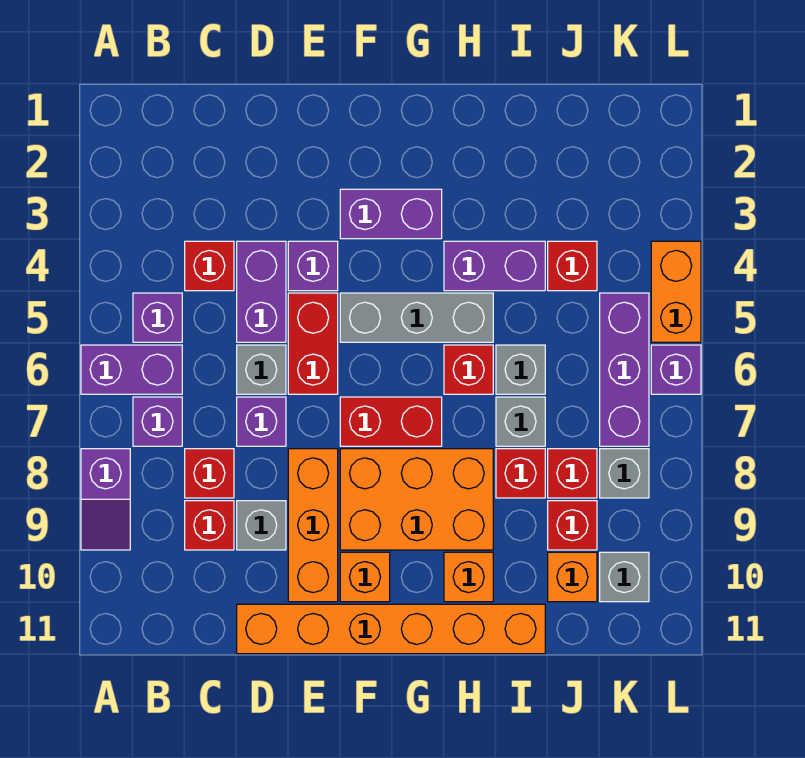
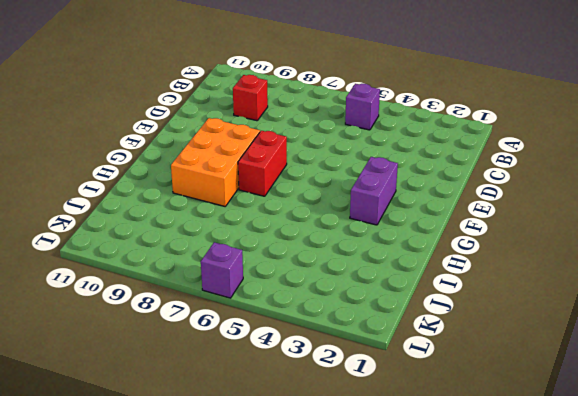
none -> purple brick A6:B6 level 1
none -> purple slope A8:A9 level 1 top 8
none -> purple brick B7 level 1
none -> red brick C4 level 1

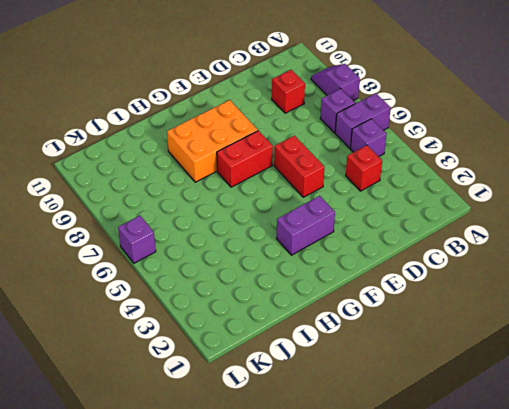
none -> red brick C8 level 1
none -> purple brick D4:D5 level 1
none -> grey brick D6 level 1
none -> purple brick D7 level 1

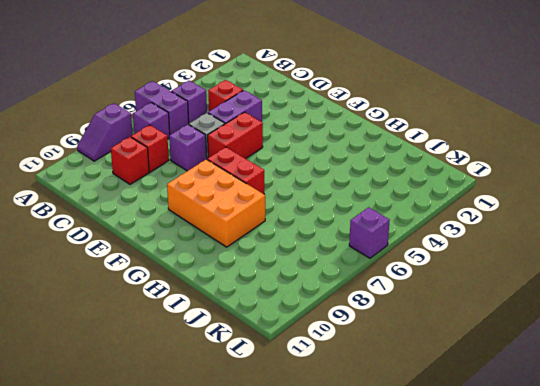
none -> grey brick D9 level 1
none -> orange brick D11:I11 level 1
none -> purple brick E4 level 1
none -> orange brick E8:E10 level 1

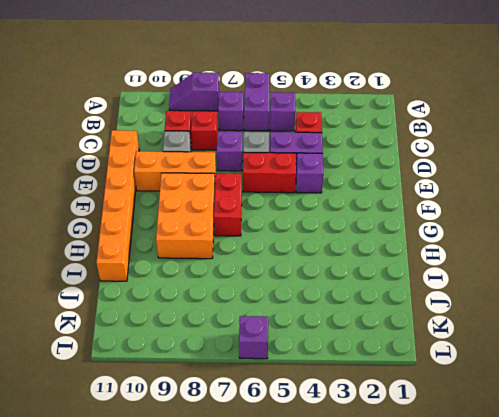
none -> purple brick F3:G3 level 1
none -> grey brick F5:H5 level 1
none -> orange brick F10 level 1
none -> purple brick H4:I4 level 1

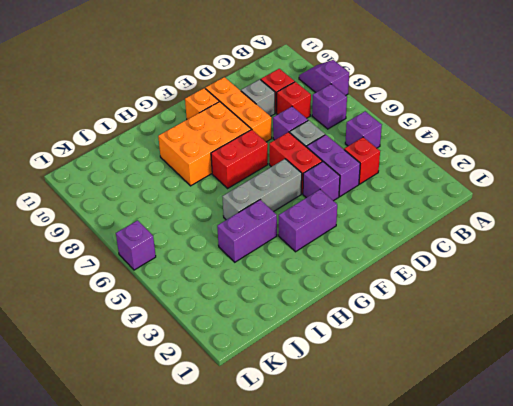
none -> purple brick A6:B6 level 1
none -> orange brick D11:I11 level 1
none -> red brick H6 level 1
none -> orange brick H10 level 1

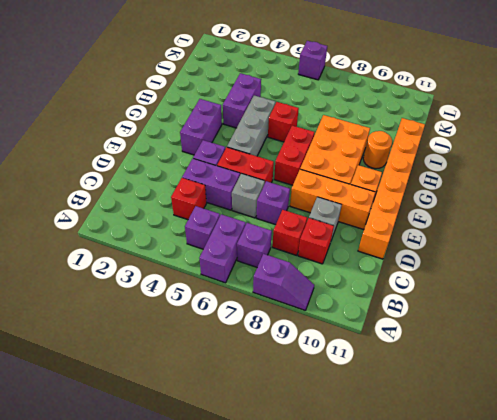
orange round brick H10 level 1 -> orange brick H10 level 1
none -> grey brick I6 level 1
none -> grey brick I7 level 1
none -> red brick I8 level 1
none -> red brick J4 level 1

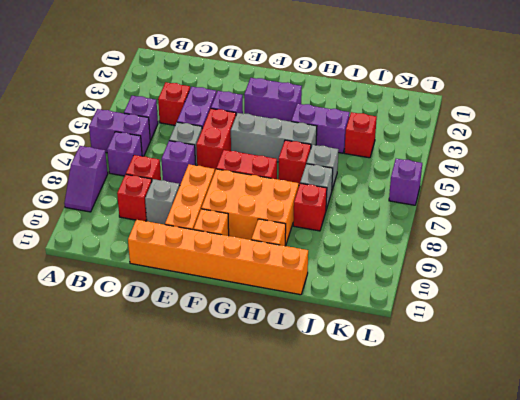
none -> red brick J8 level 1
none -> red brick J9 level 1
none -> orange brick J10 level 1
none -> purple brick K5:K7 level 1

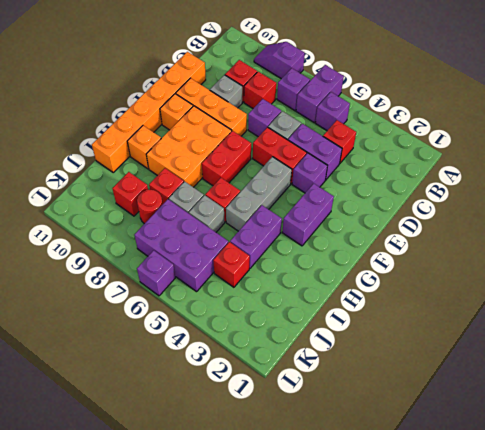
purple brick J5:K7 level 1 -> purple brick K5:K7 level 1
red round brick J8 level 1 -> red brick J8 level 1
none -> orange brick J10 level 1
none -> grey brick K8 level 1
none -> grey brick K10 level 1
none -> orange brick L4:L5 level 1

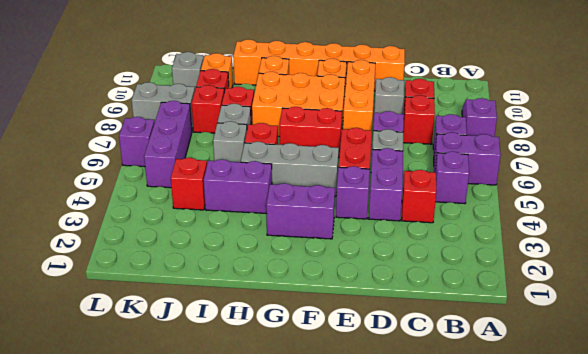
grey brick K8:L8 level 1 -> grey brick K8 level 1
none -> orange brick L4:L5 level 1

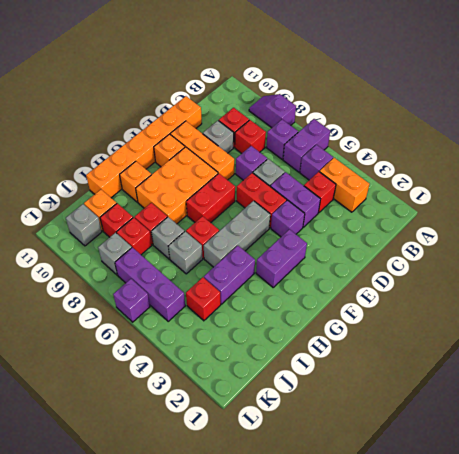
orange brick B3:B4 level 1 -> orange brick L4:L5 level 1

